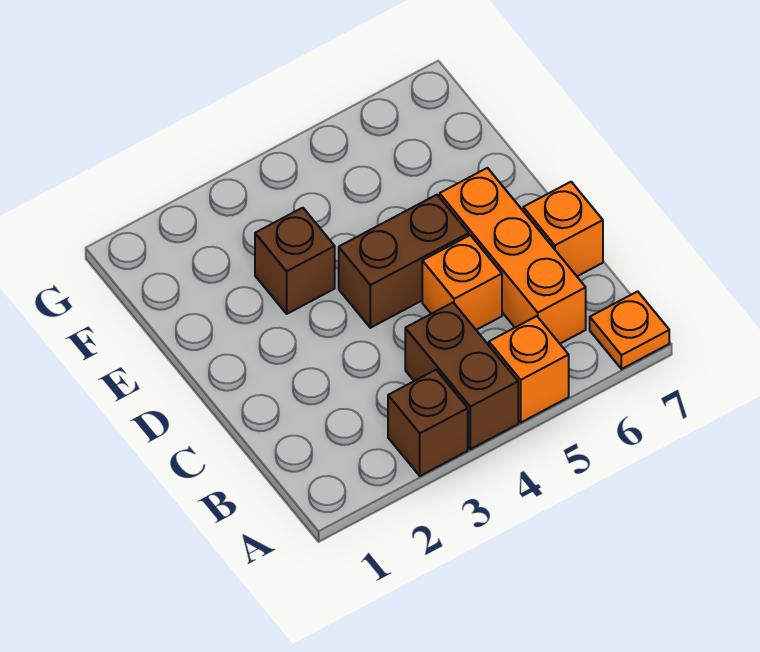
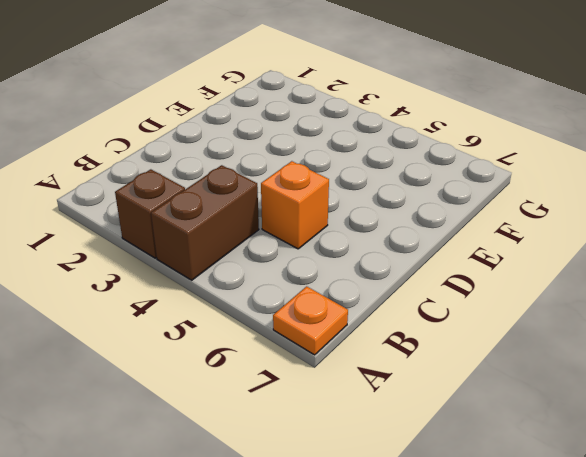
none -> orange brick A5 level 1
none -> orange brick B6:D6 level 1

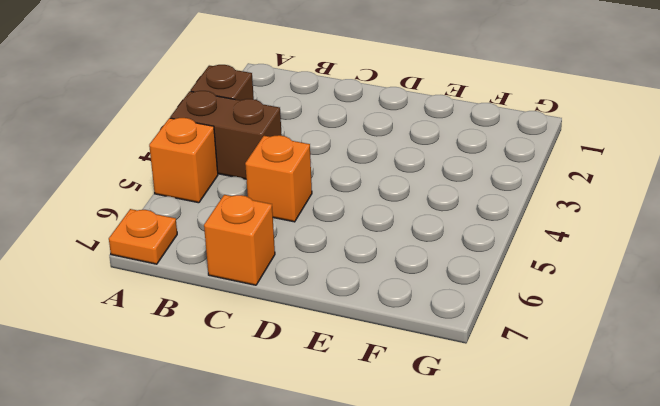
none -> orange brick B6:D6 level 1
none -> brown brick D4:D5 level 1

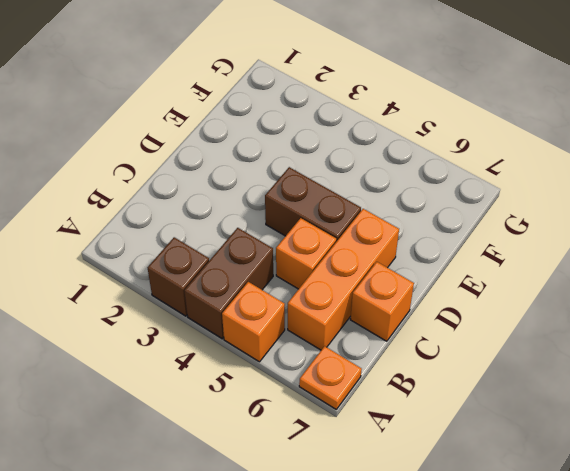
none -> brown brick E3 level 1

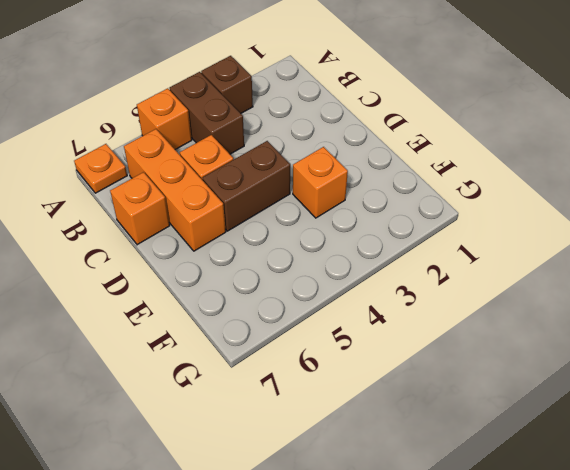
orange brick E3 level 1 -> brown brick E3 level 1

